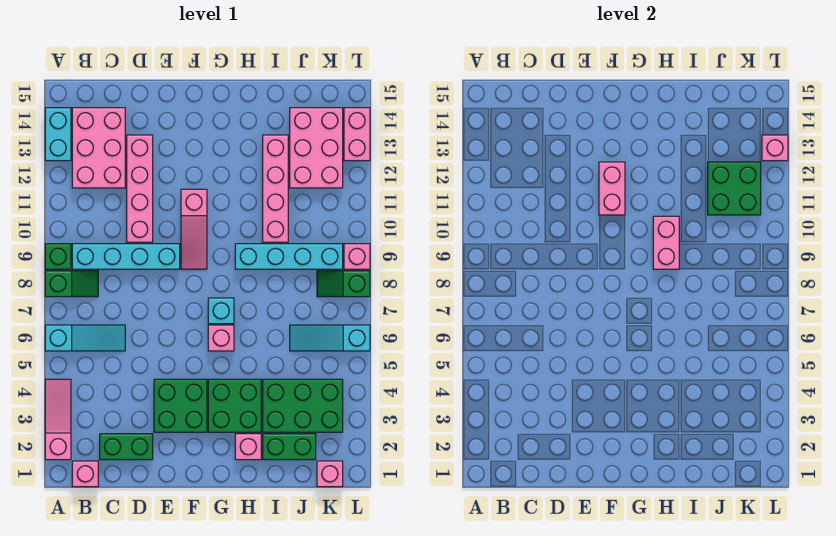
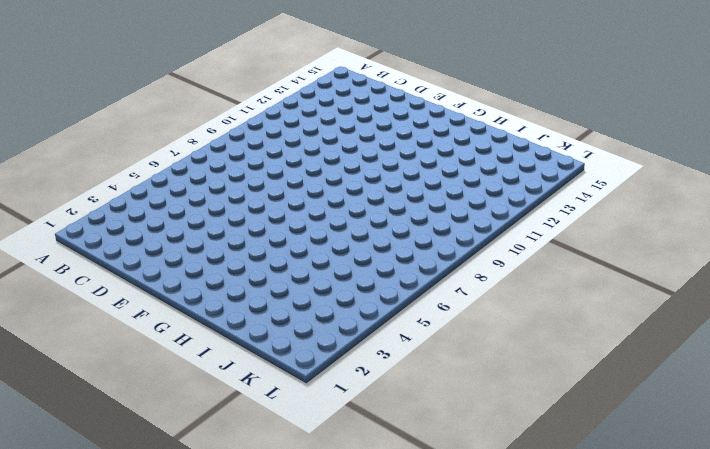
none -> pink slope A2:A4 level 1 top 2
none -> cyan slope A6:C6 level 1 top A
none -> green slope A8:B8 level 1 top A
none -> green brick A9 level 1

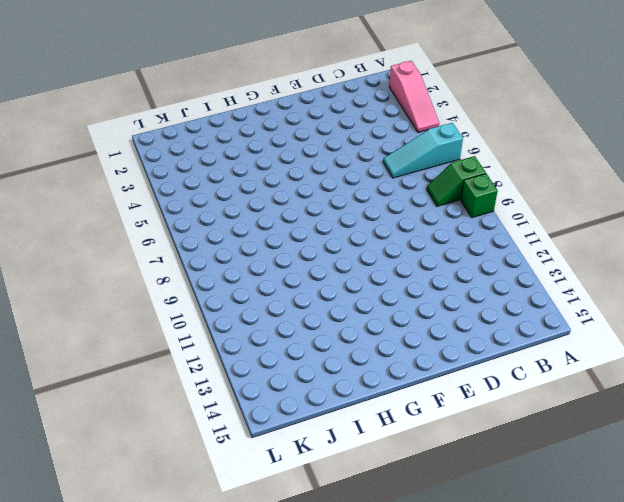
none -> cyan brick A13:A14 level 1
none -> pink brick B1 level 1
none -> cyan brick B9:E9 level 1
none -> pink brick B12:C14 level 1

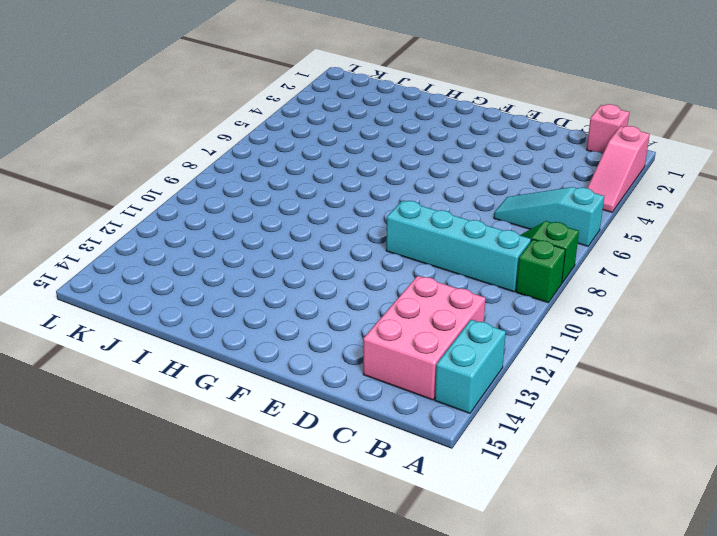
none -> green brick C2:D2 level 1
none -> pink brick D10:D13 level 1
none -> green brick E3:F4 level 1
none -> pink slope F9:F11 level 1 top 11

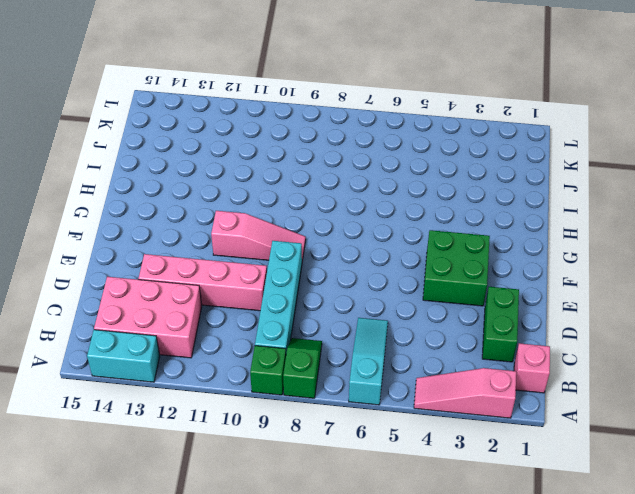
none -> green brick G3:H4 level 1
none -> pink brick G6 level 1
none -> cyan brick G7 level 1
none -> pink brick H2 level 1

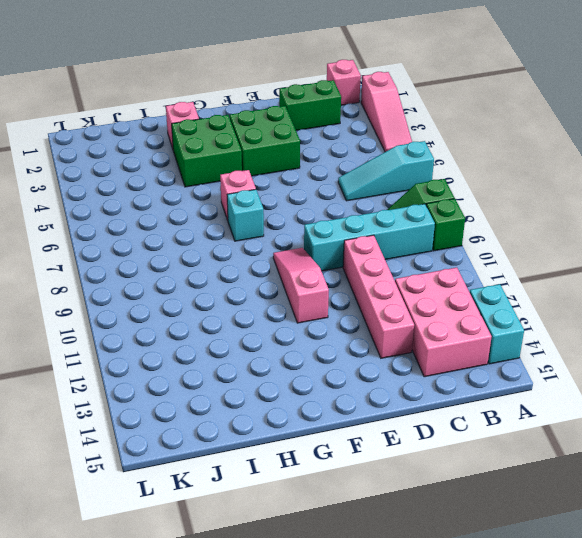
none -> cyan brick H9:K9 level 1
none -> green brick I2:J2 level 1
none -> green brick I3:K4 level 1
none -> pink brick I10:I13 level 1

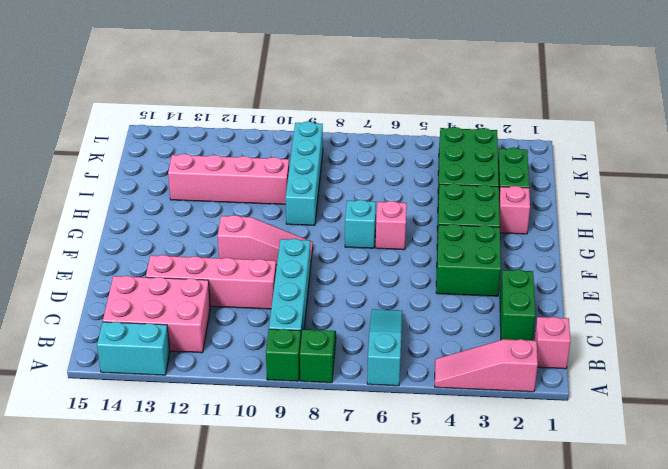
none -> cyan slope J6:L6 level 1 top L
none -> pink brick J12:K14 level 1
none -> pink brick K1 level 1
none -> green slope K8:L8 level 1 top L

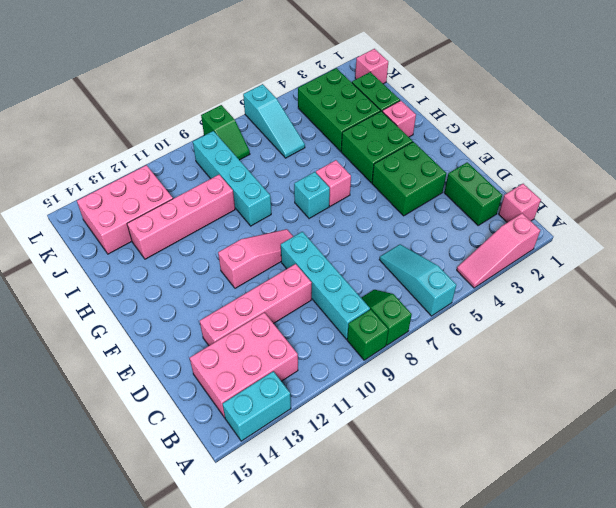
none -> pink brick L9 level 1
none -> pink brick L13:L14 level 1
none -> pink brick F11:F12 level 2
none -> pink brick H9:H10 level 2

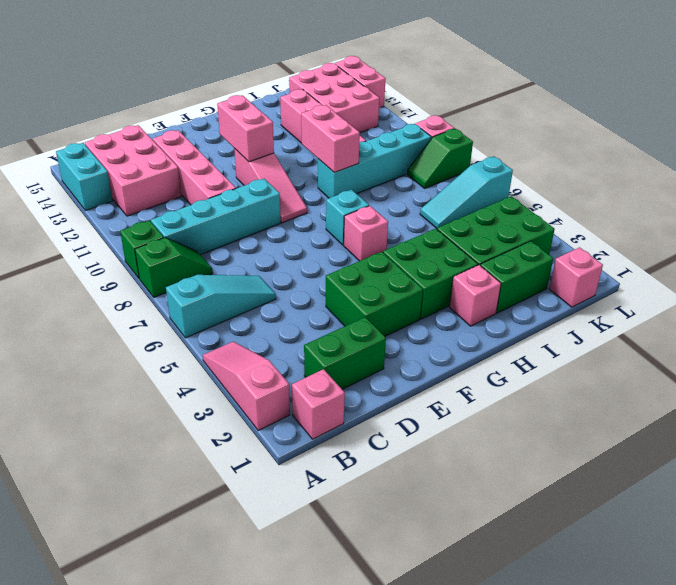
none -> green brick J11:K12 level 2
none -> pink brick L13 level 2

